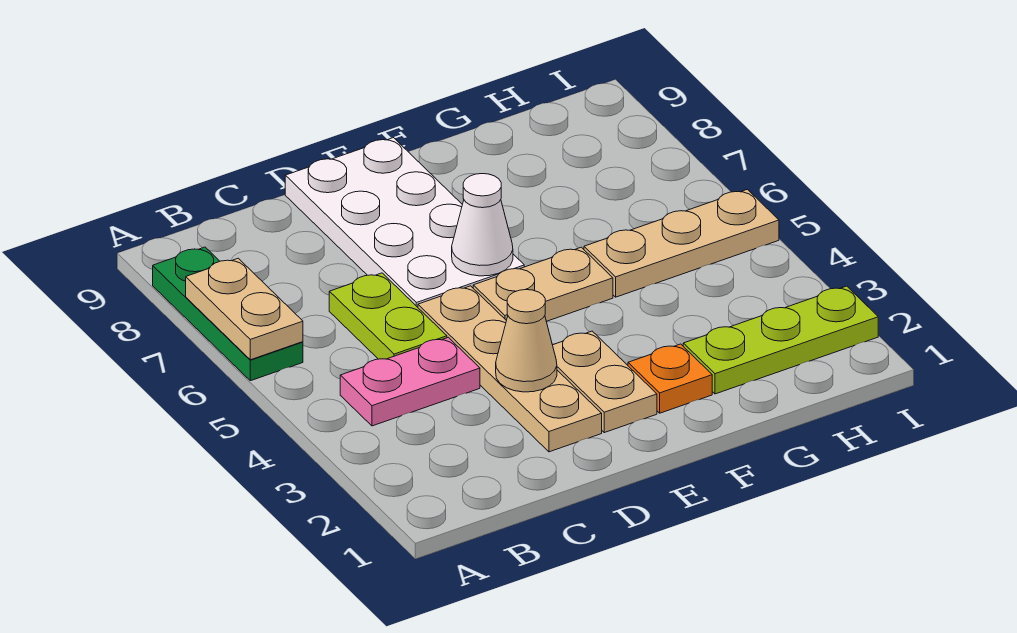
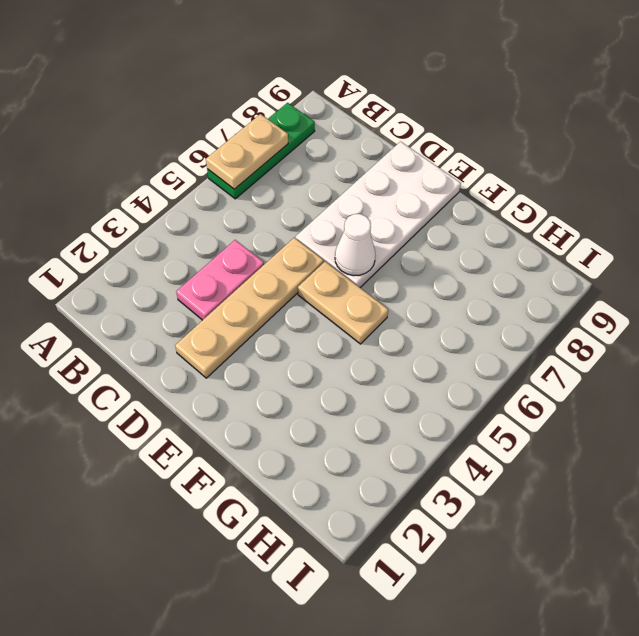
pink plate C3:C4 level 1 -> pink plate B4:C4 level 1
none -> lime plate C5:C6 level 1
none -> tan plate E2:E3 level 1
none -> orange plate F2 level 1

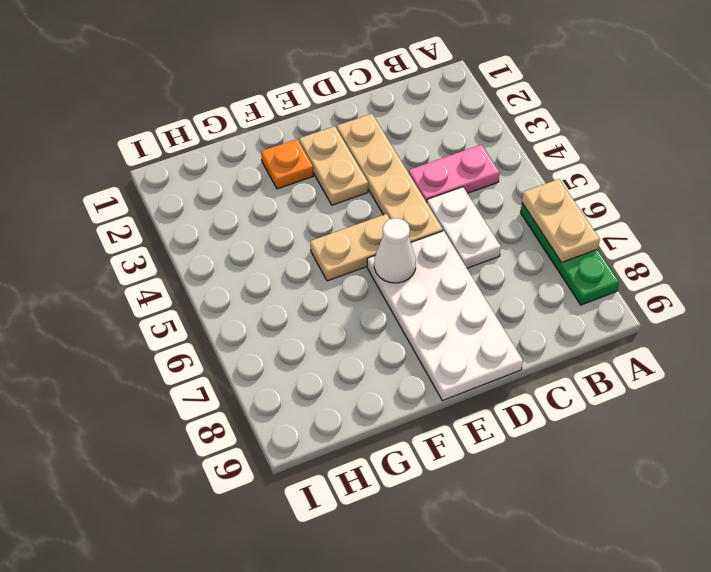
white plate C5:C6 level 1 -> lime plate C5:C6 level 1
none -> lime plate G2:I2 level 1
none -> tan plate G5:I5 level 1
none -> tan cone D3 level 2

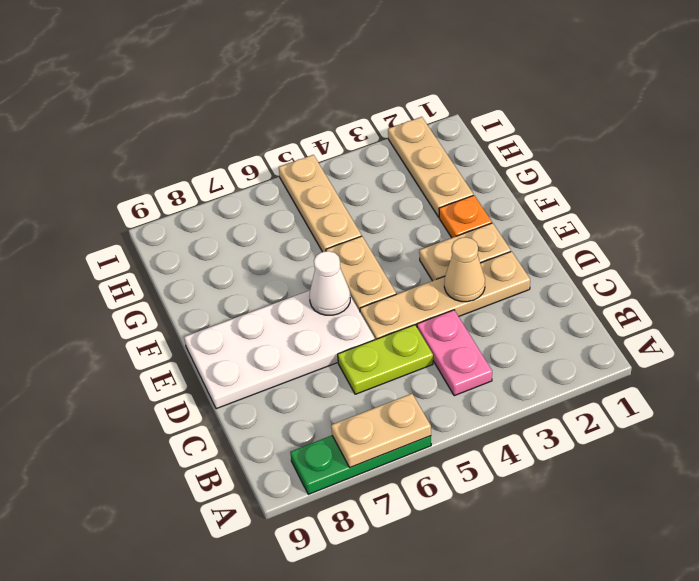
tan plate G2:I2 level 1 -> lime plate G2:I2 level 1

